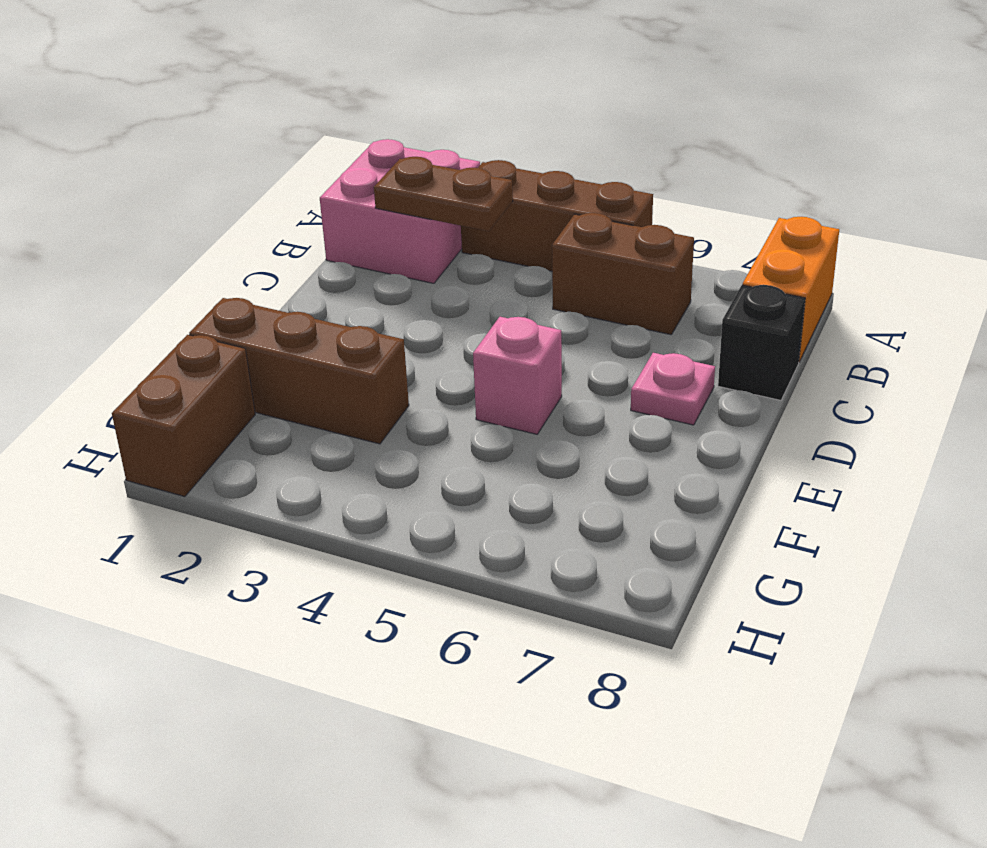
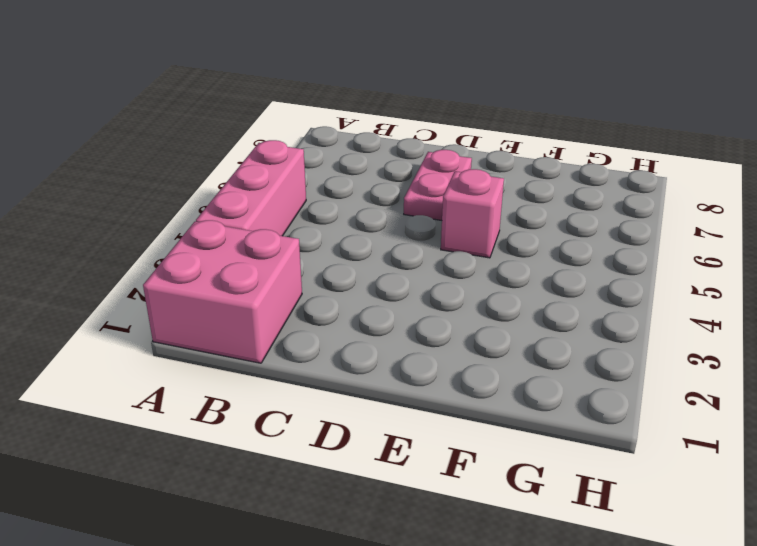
pink brick A3:A5 level 1 -> brown brick A3:A5 level 1
pink plate D6:D7 level 1 -> pink plate D7 level 1
none -> orange brick A8:B8 level 1
none -> brown brick B5:B6 level 1

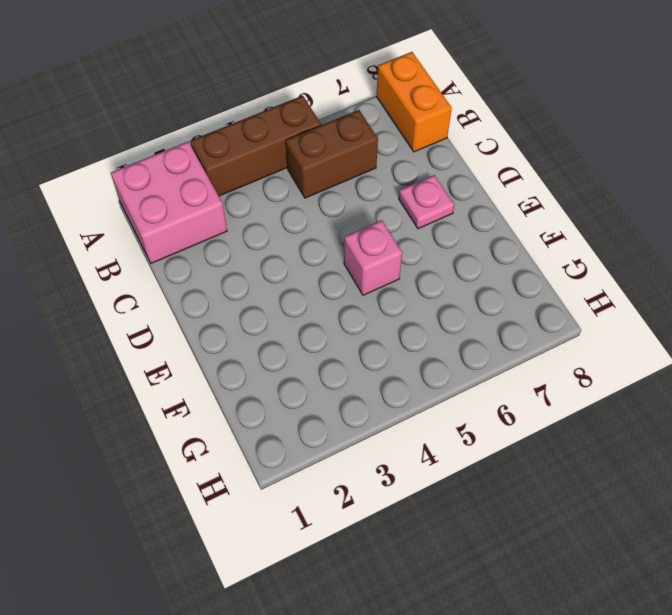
none -> black brick C8 level 1
none -> brown brick F1:F3 level 1

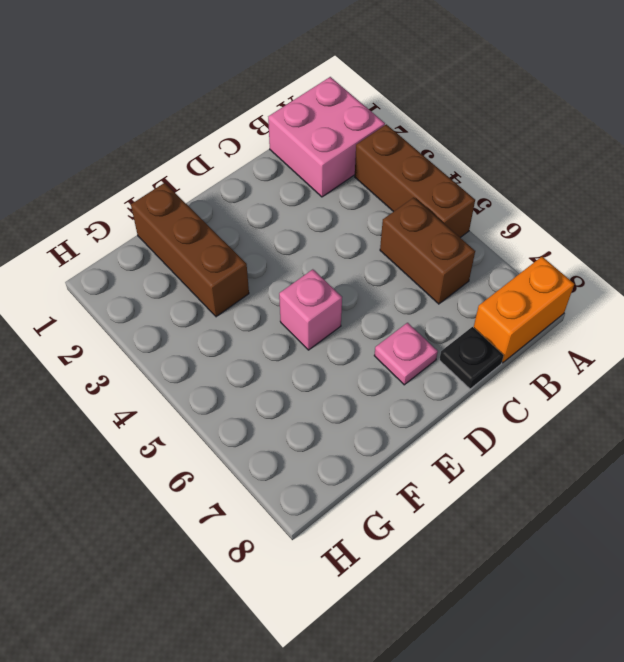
black plate C8 level 1 -> black brick C8 level 1
none -> brown brick G1:H1 level 1
none -> brown plate B2:B3 level 2

